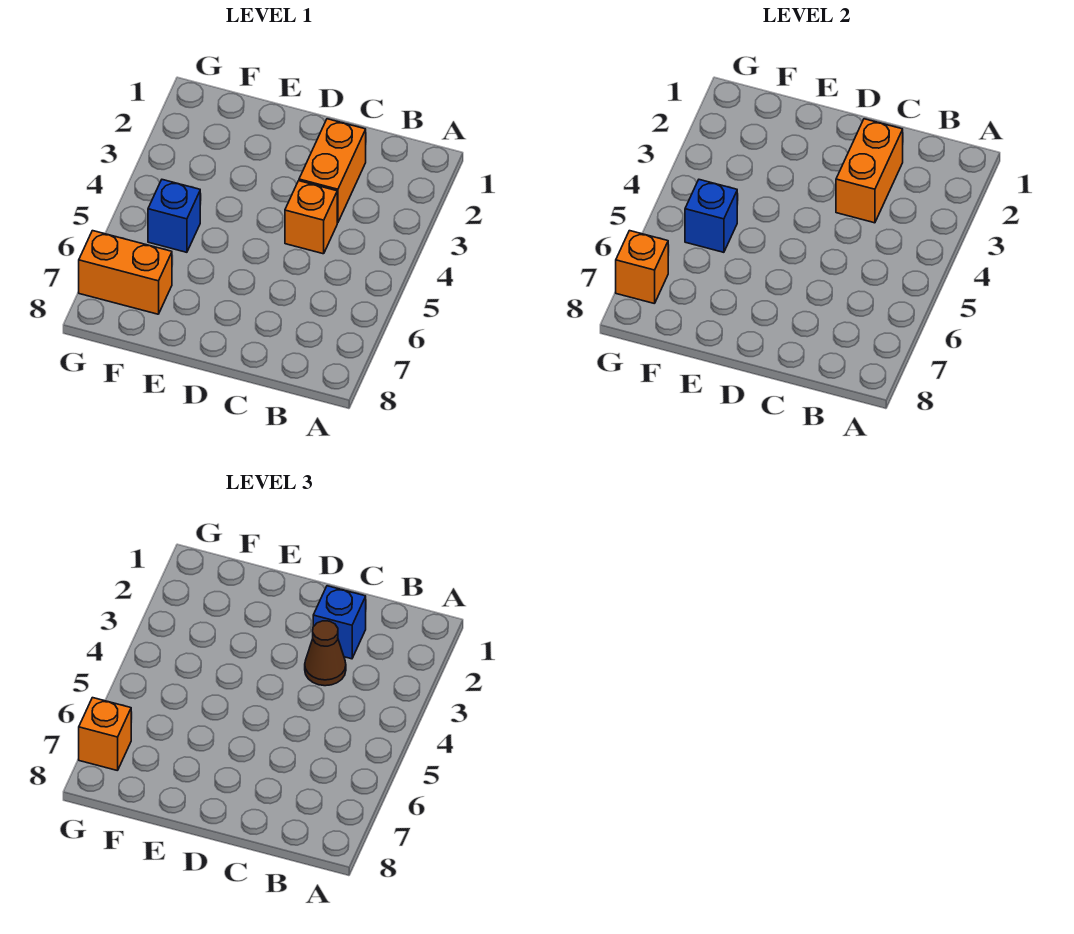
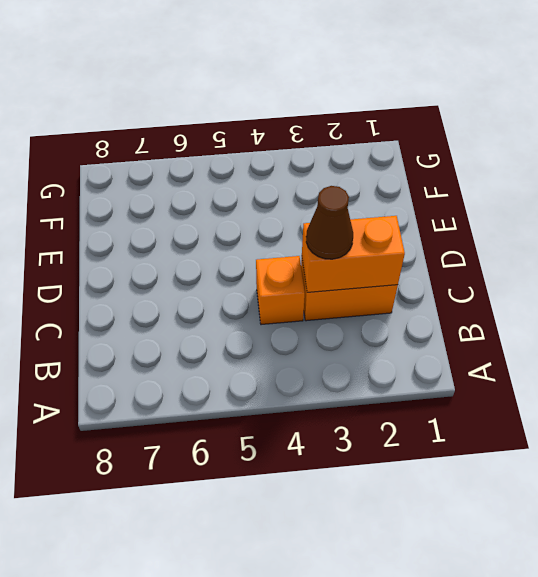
none -> blue brick F5 level 1
none -> orange brick F7:G7 level 1

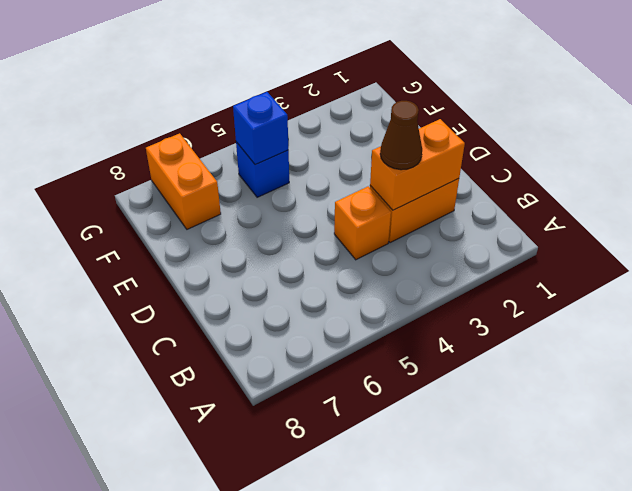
none -> orange brick G7 level 2
none -> blue brick C2 level 3

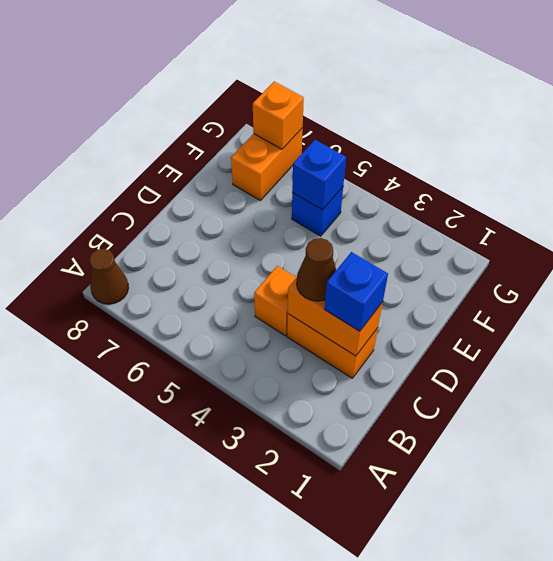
brown cone A8 level 1 -> none
none -> orange brick G7 level 3

